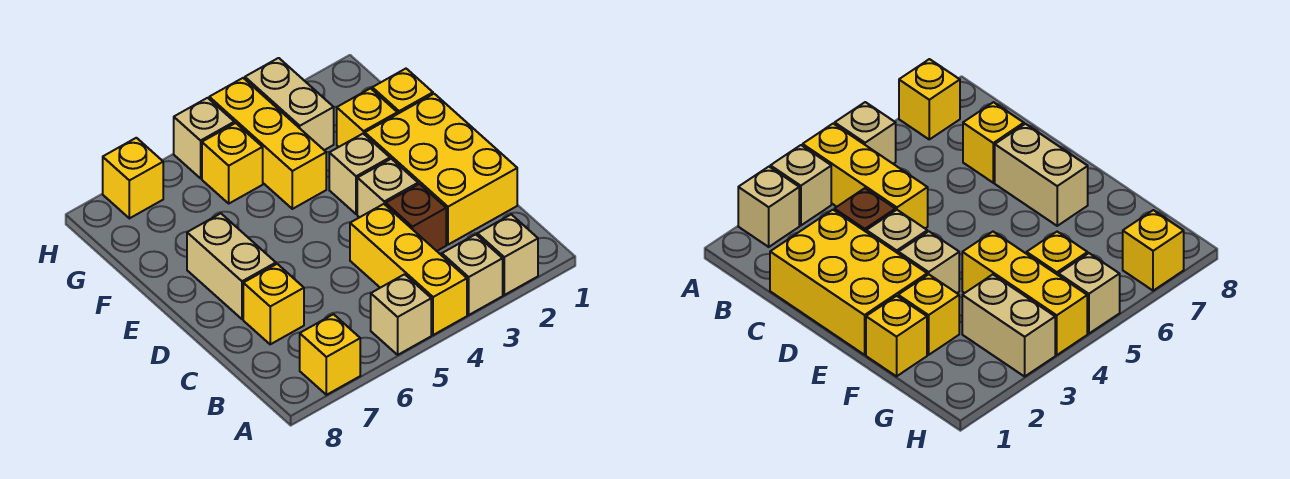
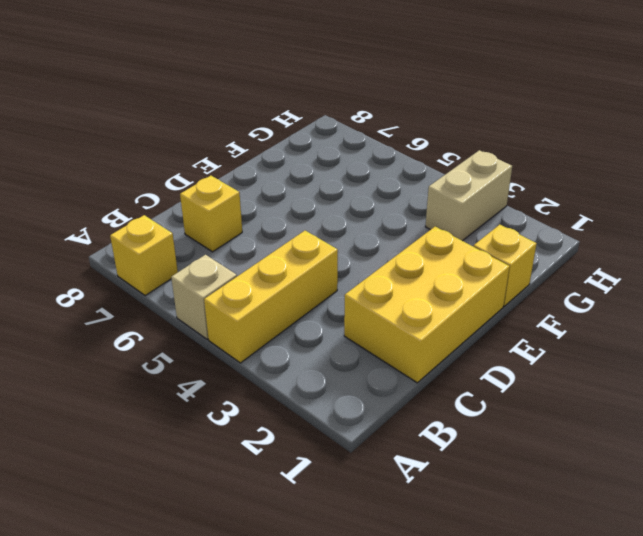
none -> tan brick A2 level 1
none -> tan brick A3 level 1
none -> brown brick C3 level 1

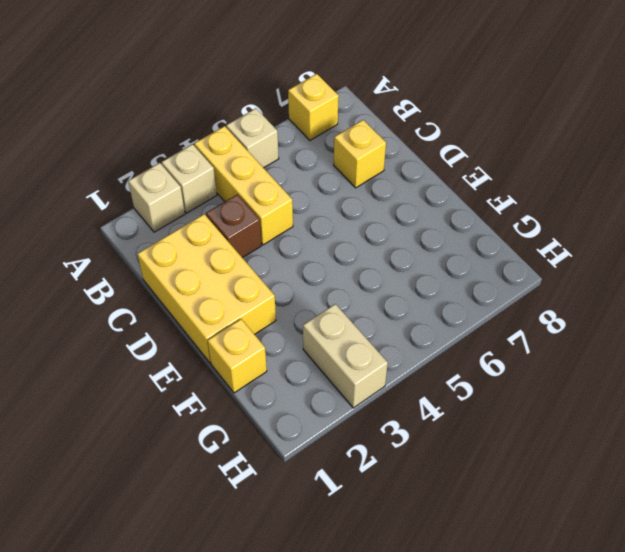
none -> tan brick D3 level 1
none -> tan brick D7:E7 level 1
none -> tan brick E3 level 1

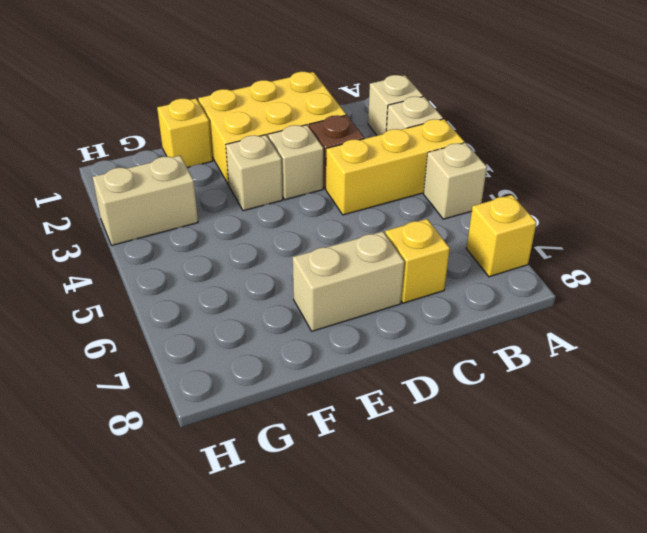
none -> yellow brick F2 level 1
none -> yellow brick F4:H4 level 1
none -> yellow brick G5 level 1

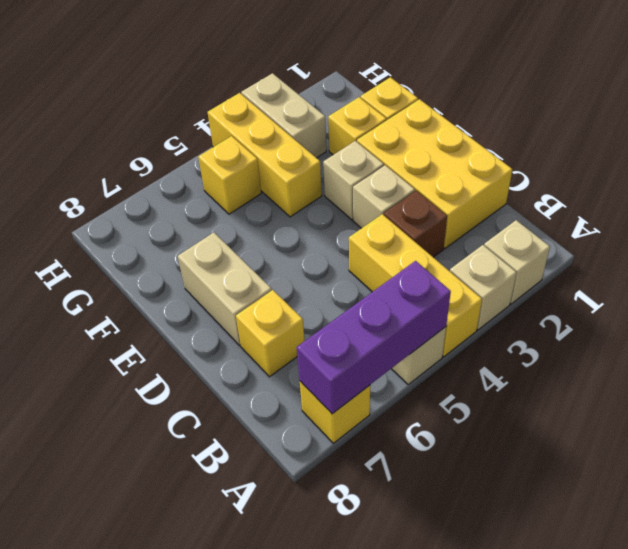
purple brick A5:A7 level 2 -> none
none -> tan brick H5 level 1
none -> yellow brick H7 level 1

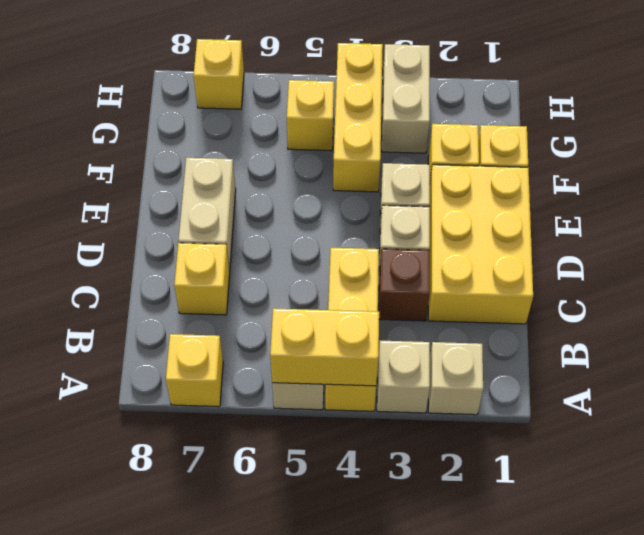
yellow brick A4:A5 level 2 -> none
none -> tan brick H5 level 1

